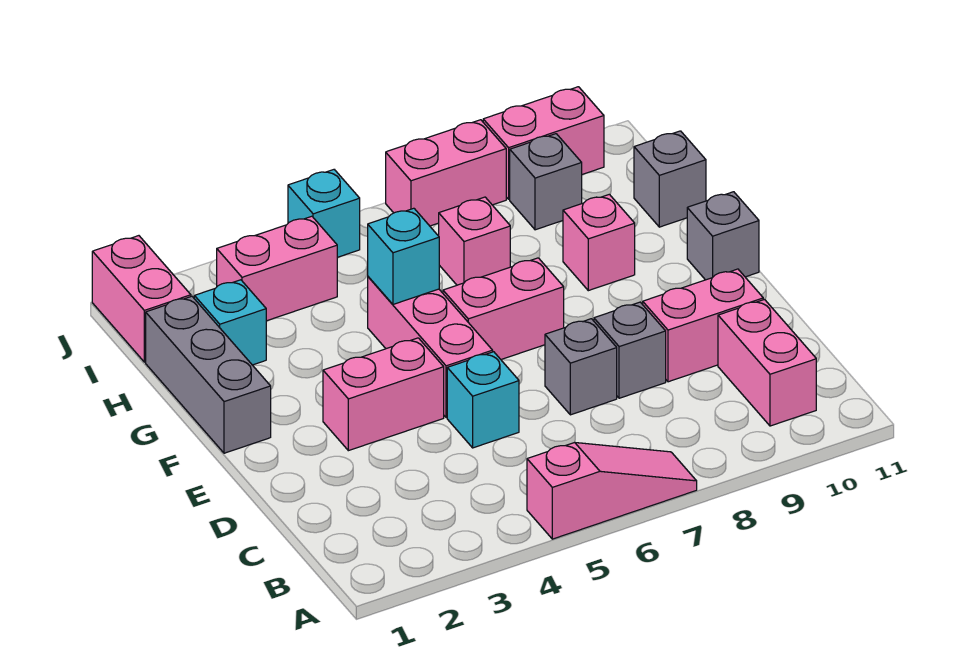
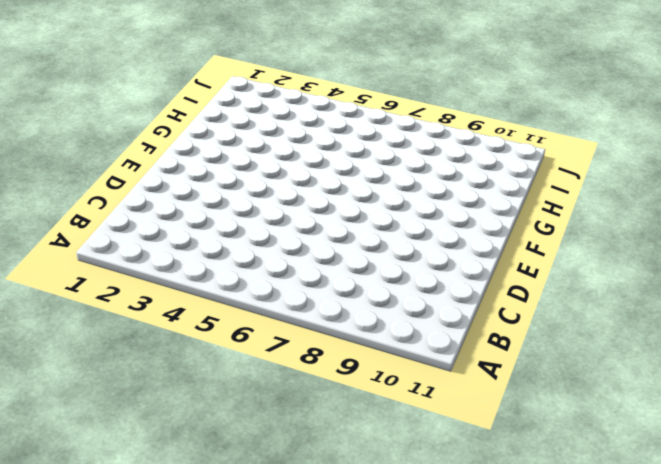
none -> pink slope A5:A7 level 1 top 5
none -> pink brick B10:C10 level 1
none -> cyan brick D5 level 1

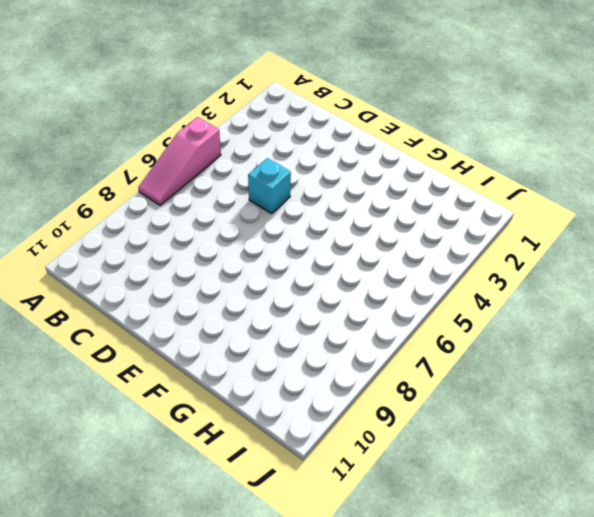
none -> pink brick B10:C10 level 1
none -> grey brick D7 level 1
none -> grey brick D8 level 1

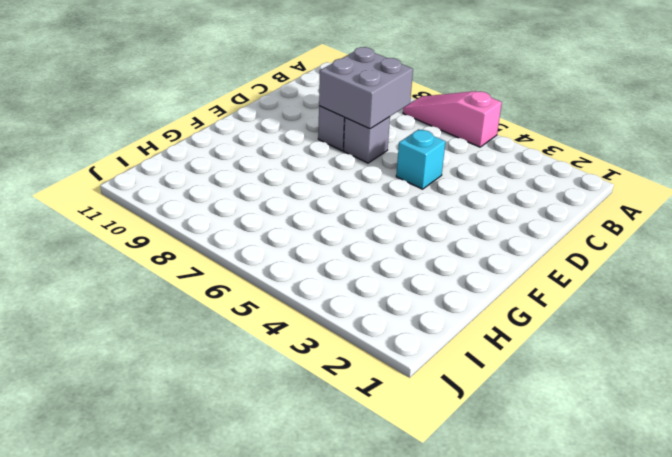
grey brick C7:D8 level 2 -> none
none -> pink brick B10:C10 level 1
none -> pink brick D9:D10 level 1
none -> pink brick E3:E4 level 1

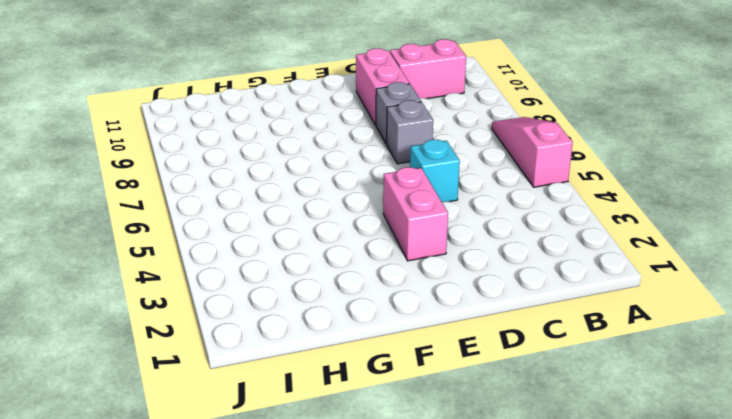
none -> pink brick E5:G5 level 1
none -> grey brick F1:H1 level 1
none -> pink brick F6:F7 level 1

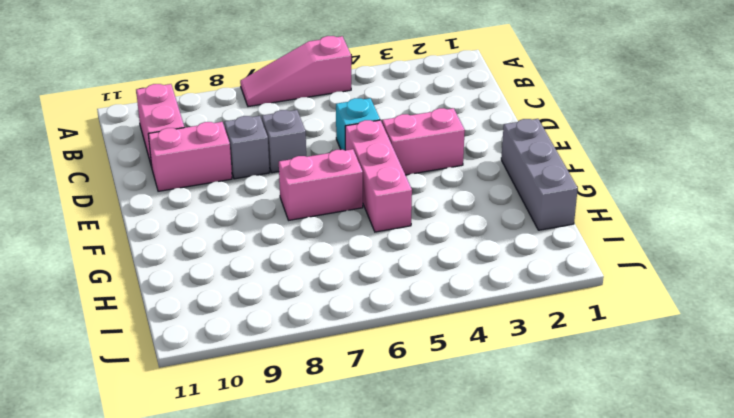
none -> grey brick F11 level 1
none -> pink brick G9 level 1
none -> cyan brick H2 level 1

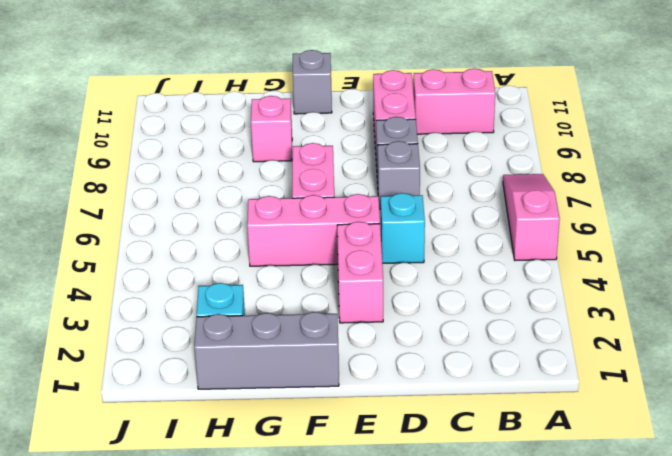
none -> pink brick H7 level 1
none -> grey brick H11 level 1
none -> pink brick I1:J1 level 1

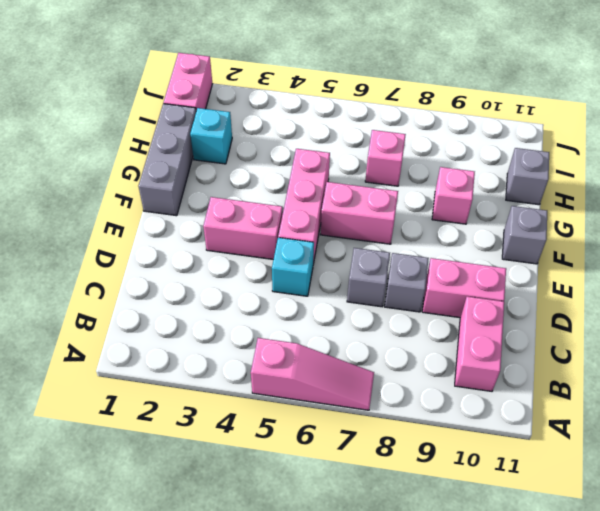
none -> pink brick I3:I4 level 1
none -> grey brick I9 level 1
none -> cyan brick J5 level 1

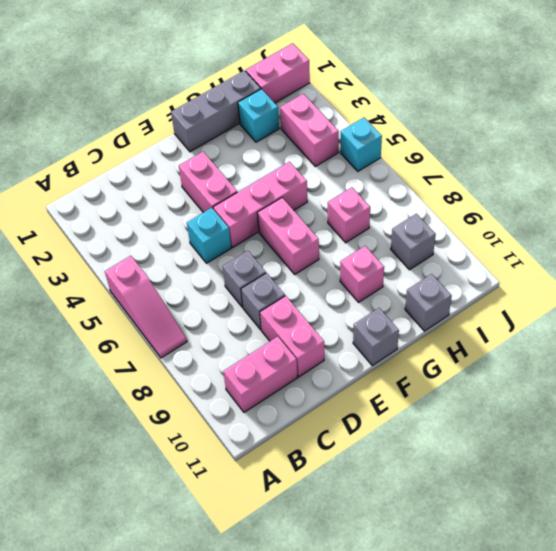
none -> pink brick J7:J8 level 1
none -> pink brick J9:J10 level 1
none -> cyan brick G5 level 2

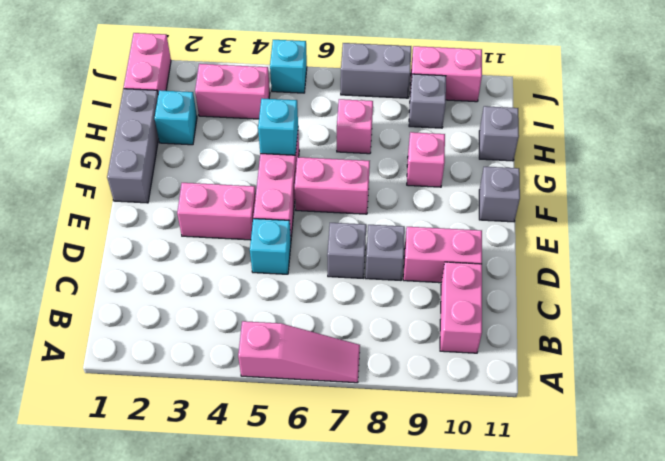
grey brick J7:J8 level 1 -> pink brick J7:J8 level 1

